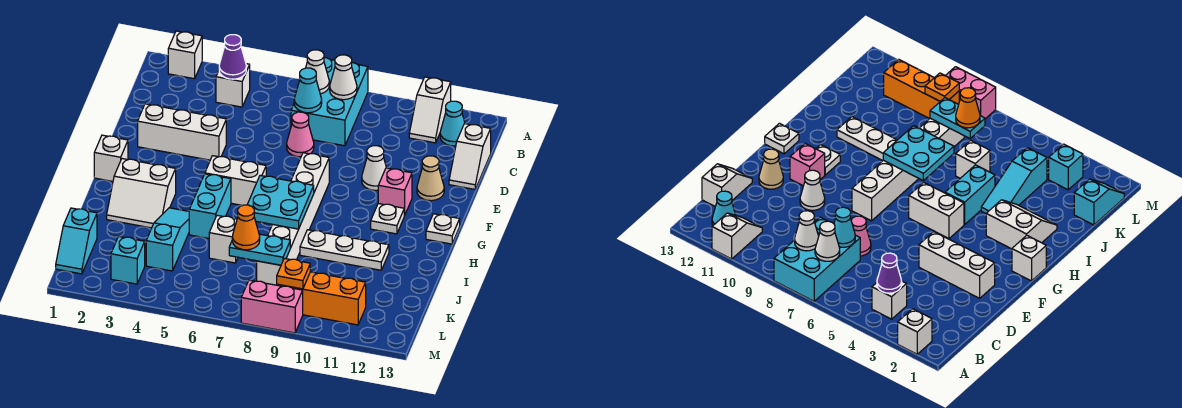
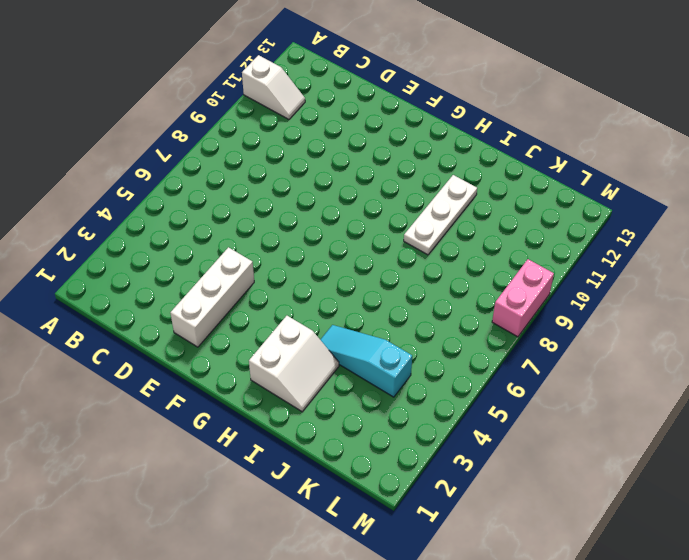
none -> white brick A2 level 1
none -> cyan brick A7:C8 level 1
none -> white brick B4 level 1
none -> cyan cone B12 level 1

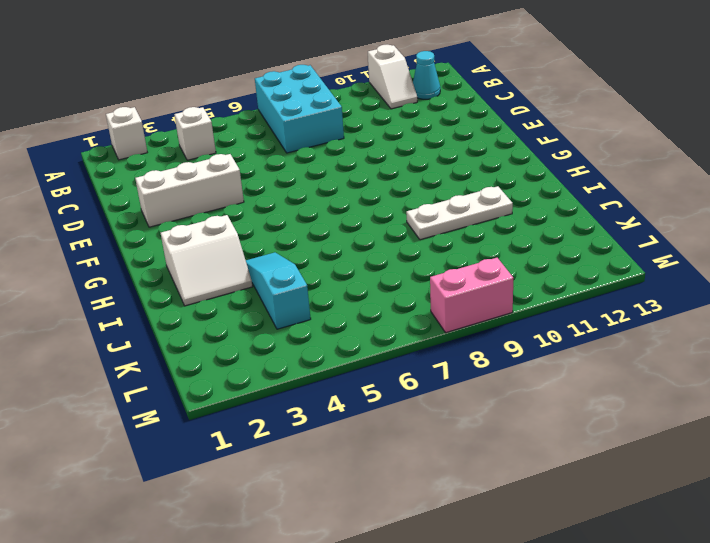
none -> white slope C13:D13 level 1 top C
none -> pink cone D7 level 1
none -> white cone E10 level 1
none -> tan cone E12 level 1

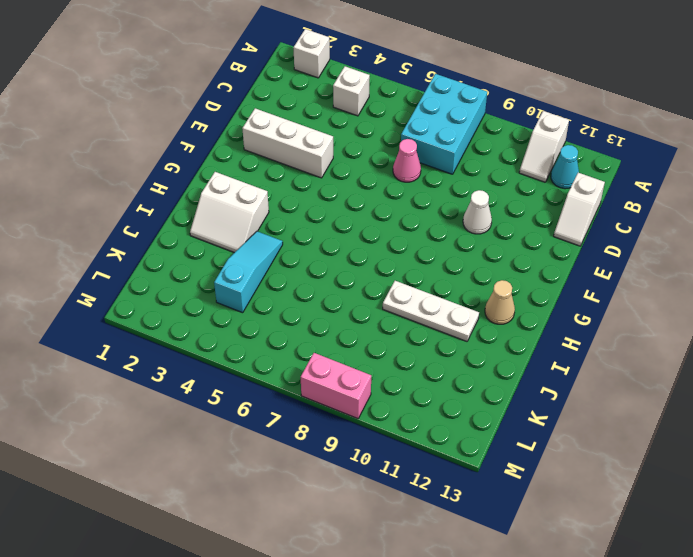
tan cone H12 level 1 -> tan cone E12 level 1
none -> white brick F8:K8 level 1
none -> pink brick F11 level 1
none -> white brick G1 level 1
none -> white brick G5:G6 level 1

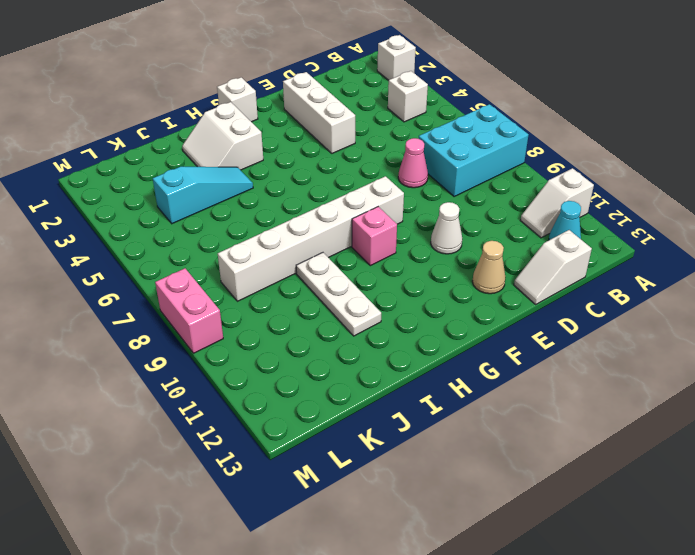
pink brick G9 level 1 -> pink brick F11 level 1
none -> white brick G5:G6 level 1
none -> white plate G11 level 1
none -> white plate G13 level 1
none -> cyan brick H5:I5 level 1

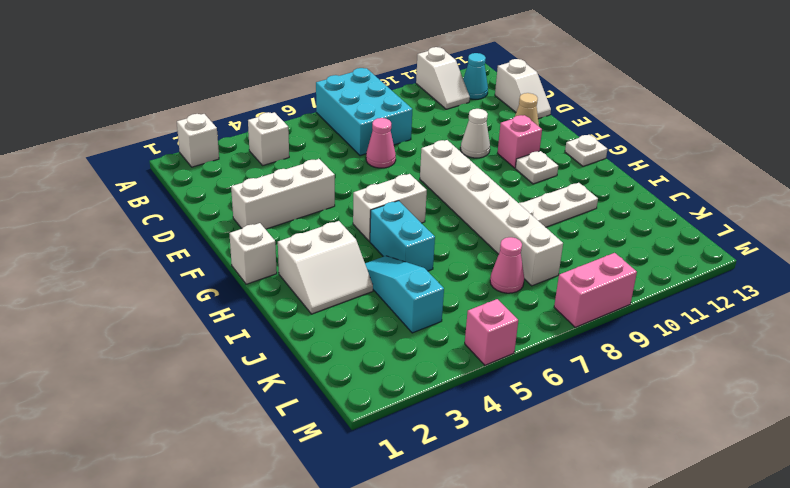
pink cone K7 level 1 -> none
pink brick M5 level 1 -> none
none -> white brick J6 level 1
none -> cyan slope K1:L1 level 1 top K
none -> cyan brick L3 level 1
none -> orange brick L9:L11 level 1

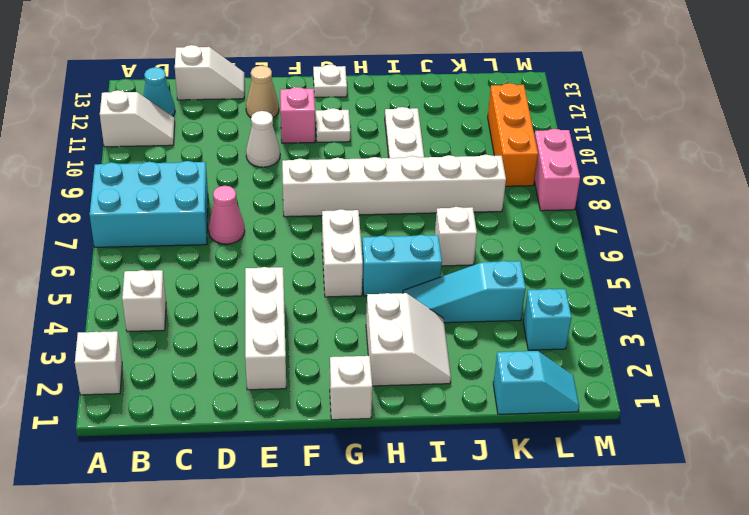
none -> purple cone B4 level 2
none -> white cone B7 level 2
none -> white cone B8 level 2
none -> cyan cone C7 level 2

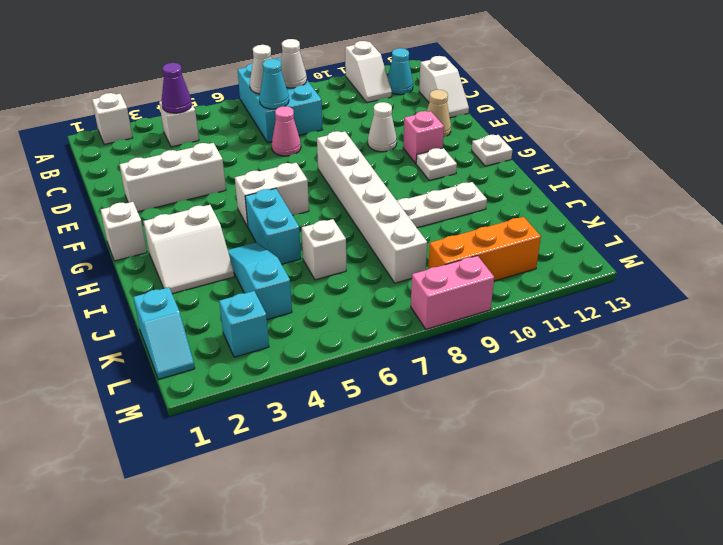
none -> cyan plate H7:I8 level 2
none -> cyan plate K7:K8 level 2
none -> orange plate L9 level 2
none -> orange cone K7 level 3

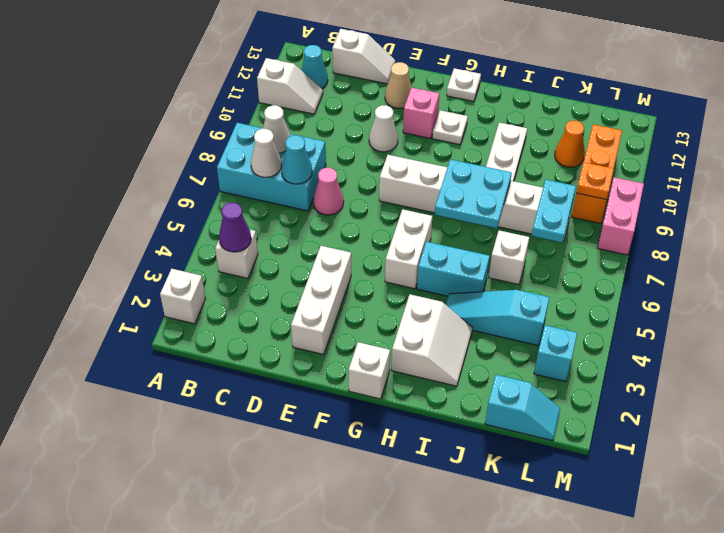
orange cone K11 level 1 -> orange cone K7 level 3

